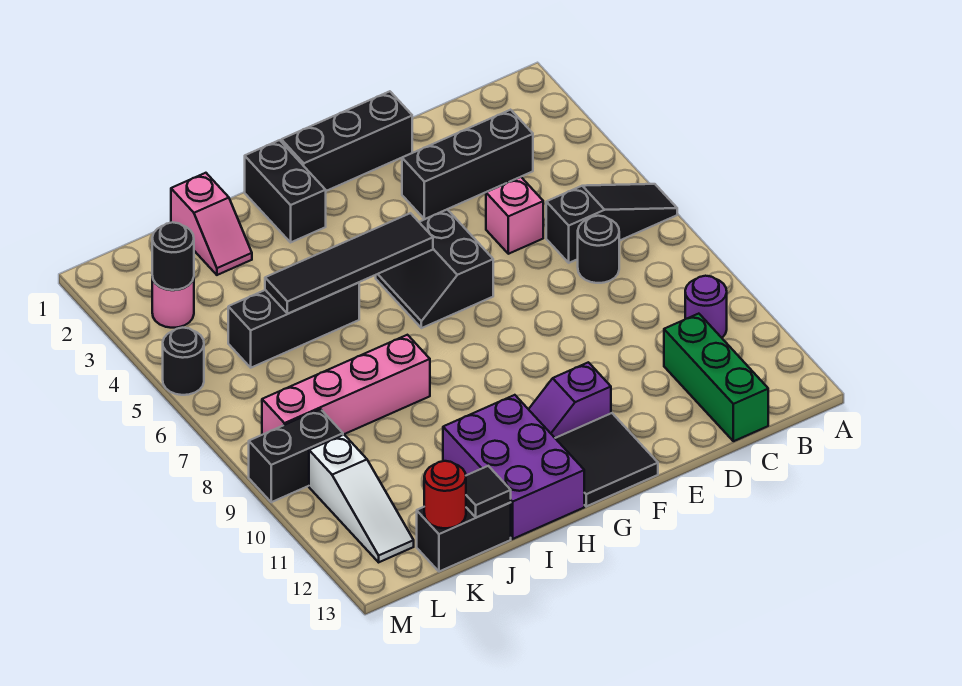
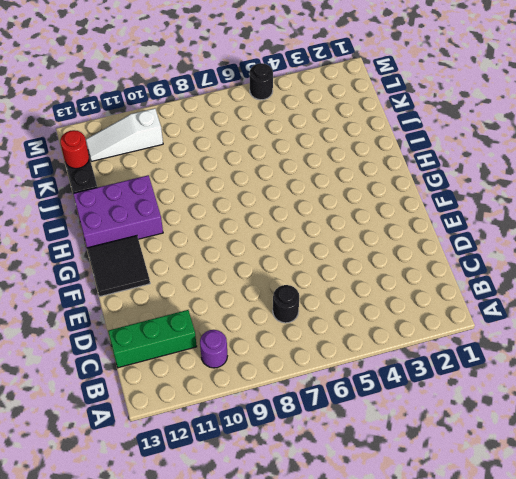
none -> black slope A6:C6 level 1 top C
none -> black brick C3:E3 level 1
none -> pink brick D5 level 1

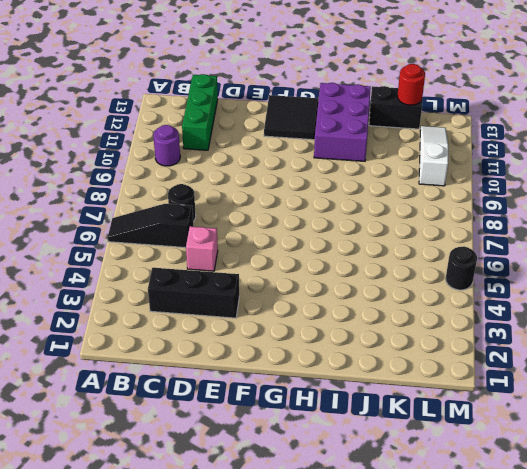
none -> black brick E1:G1 level 1
none -> black slope F5:G6 level 1 top F
none -> purple slope F11:G11 level 1 top F

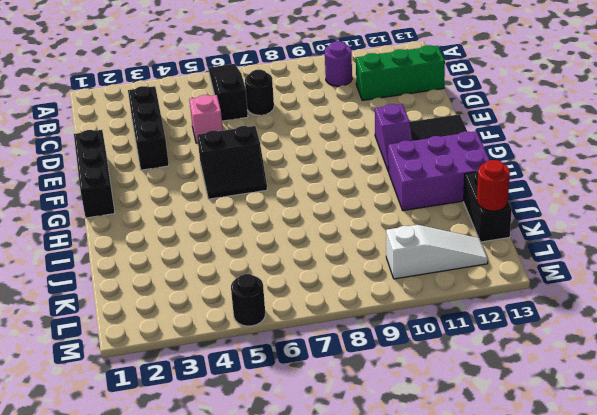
none -> black brick H1:H2 level 1
none -> black brick I5:K5 level 1
none -> pink brick I8:L8 level 1

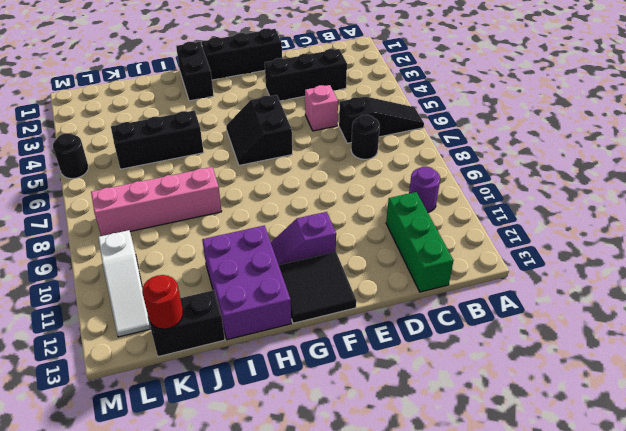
none -> pink slope J1:J2 level 1 top 1
none -> pink round brick L3 level 1
none -> black brick L9:M9 level 1

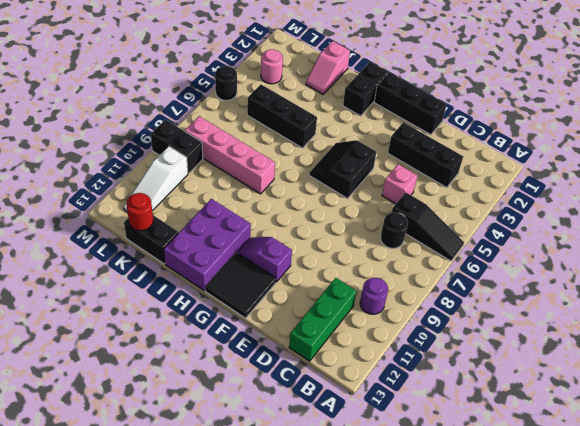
none -> black tile G5:J5 level 2
none -> black tile J13 level 2
none -> black round brick L3 level 2

